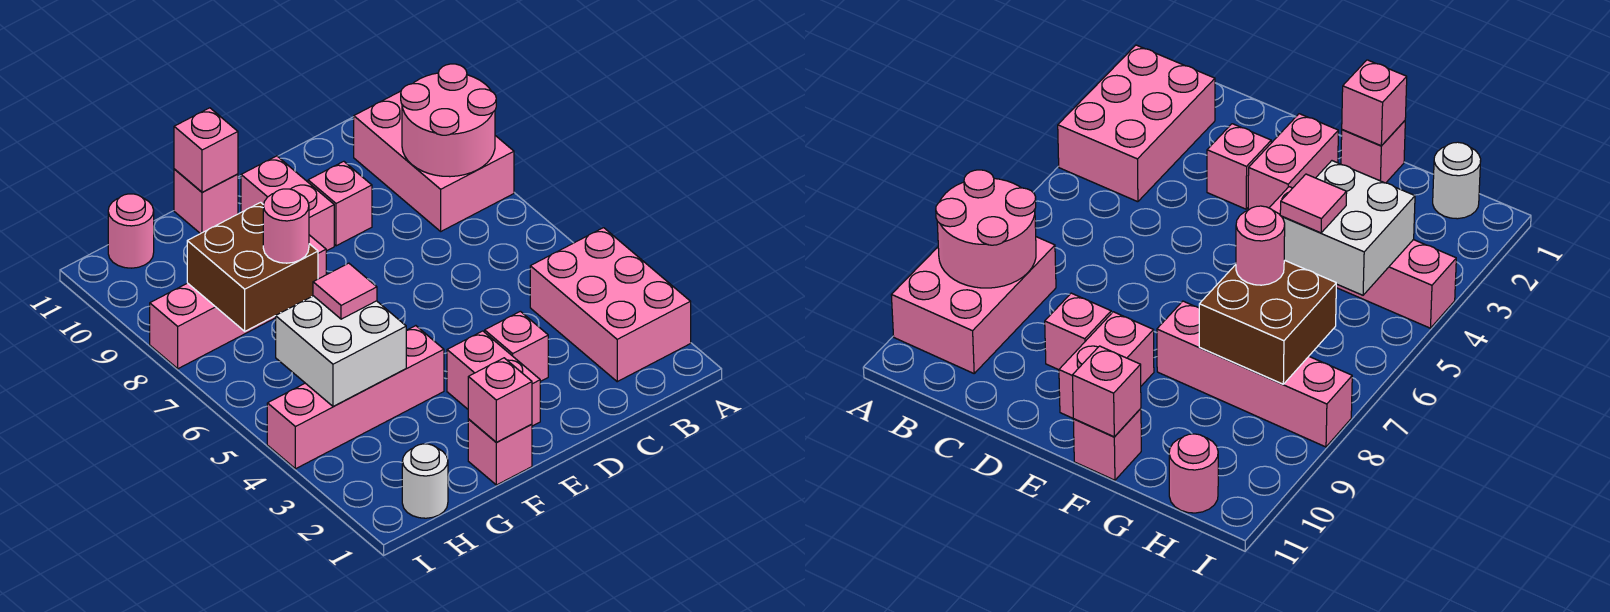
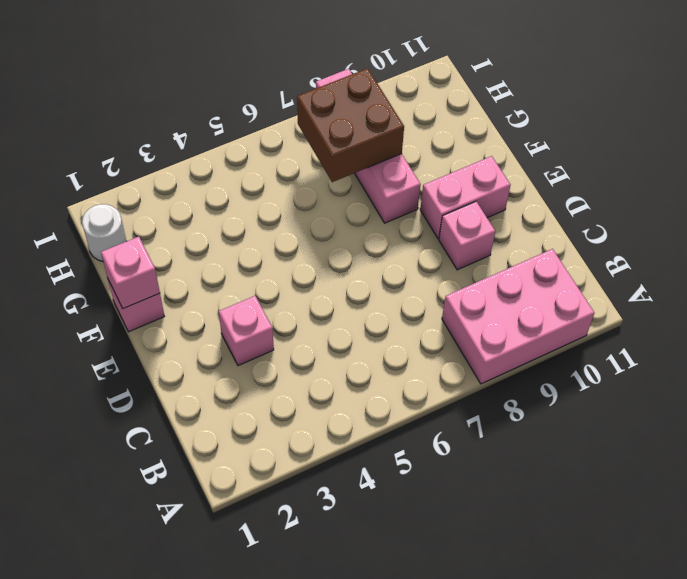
none -> pink brick A2:B4 level 1
none -> pink brick E2:E3 level 1
none -> pink brick F4:I4 level 1

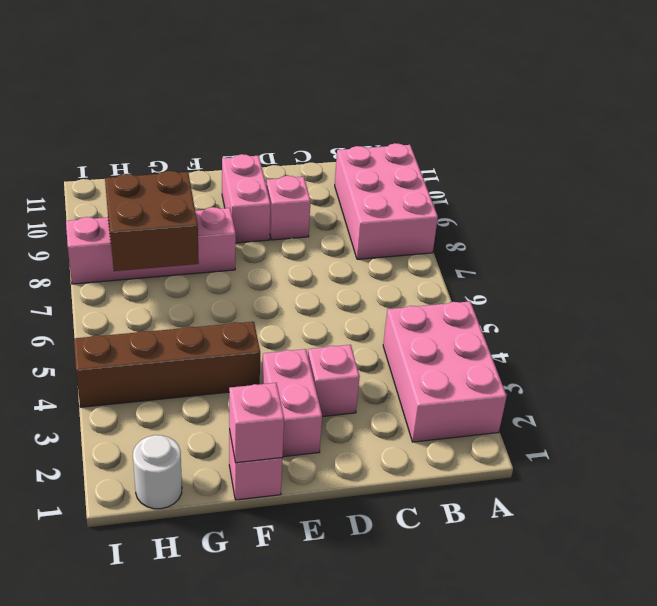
brown brick F4:I4 level 1 -> pink brick F4:I4 level 1
none -> pink brick F11 level 1
none -> pink round brick H11 level 1
none -> pink round brick A8:B9 level 2

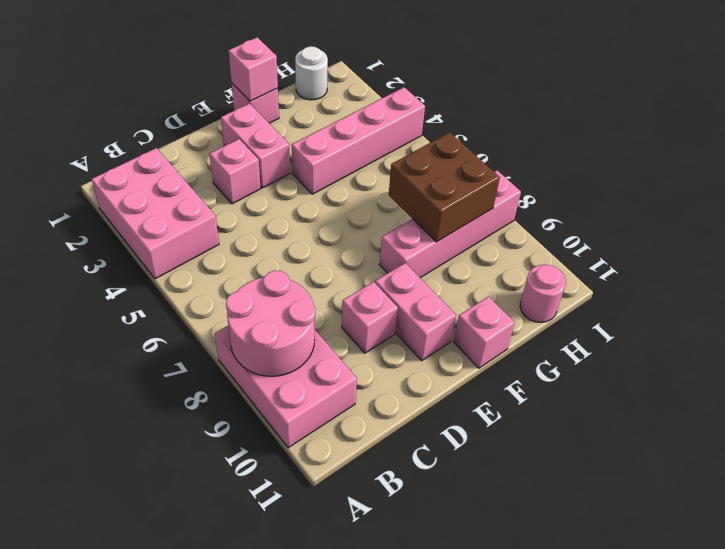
none -> pink brick F11 level 2
none -> white brick G4:H5 level 2
none -> pink tile G5 level 3

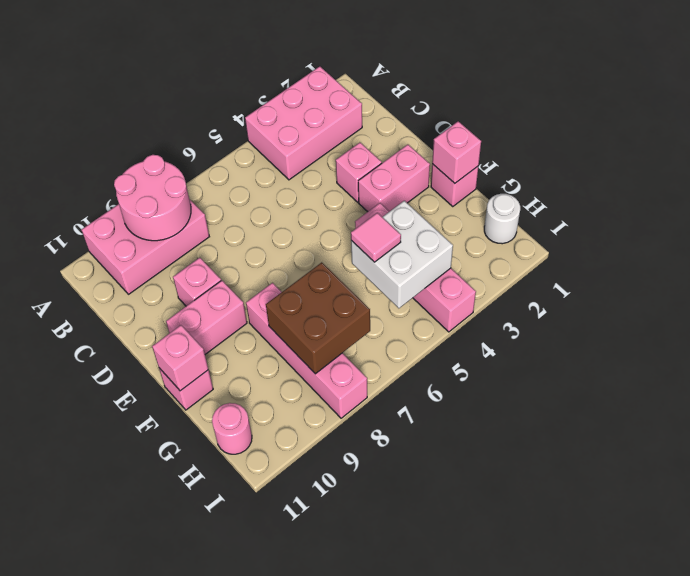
none -> pink round brick G7 level 3

